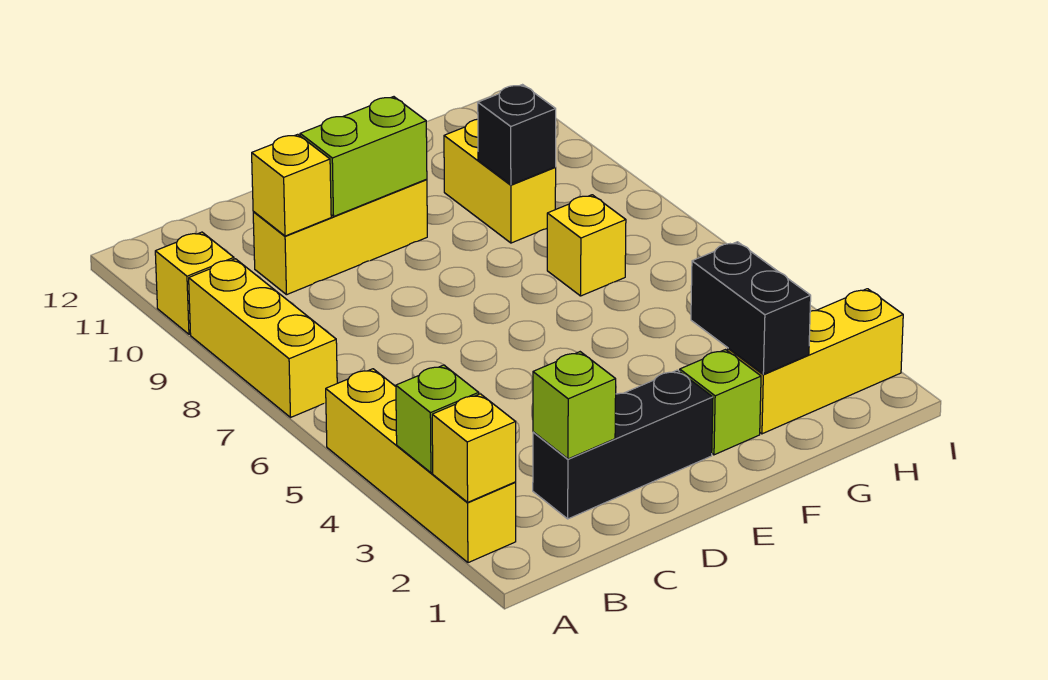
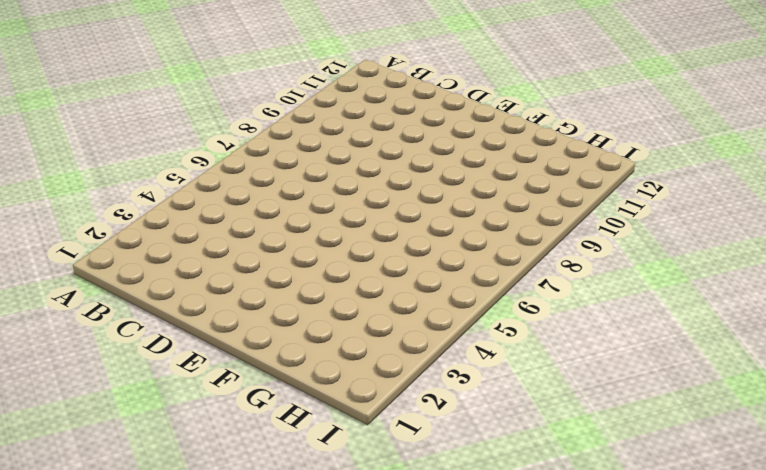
none -> yellow brick A2:A5 level 1
none -> yellow brick A7:A9 level 1
none -> yellow brick A10 level 1

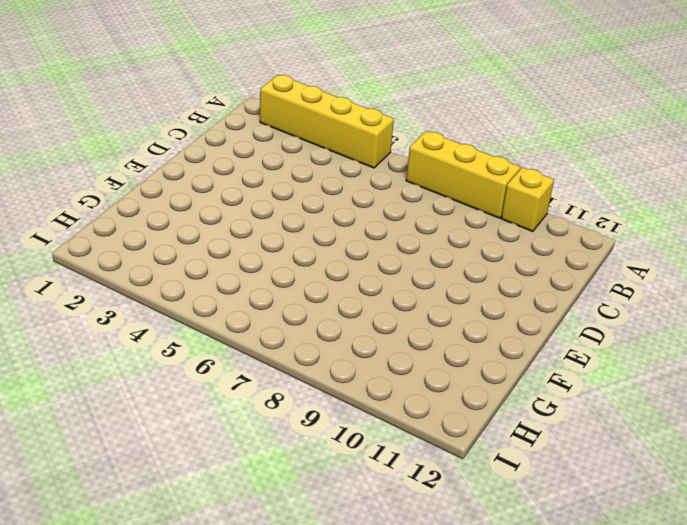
none -> black brick C2:E2 level 1
none -> yellow brick C10:E10 level 1
none -> lime brick F2 level 1

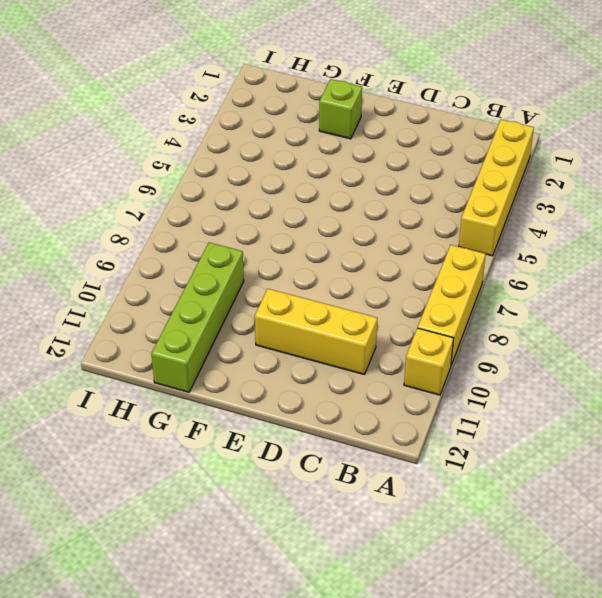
lime brick G9:G12 level 1 -> yellow brick G9:G10 level 1
none -> black brick C2:E2 level 1
none -> yellow brick G2:I2 level 1
none -> yellow brick G7 level 1

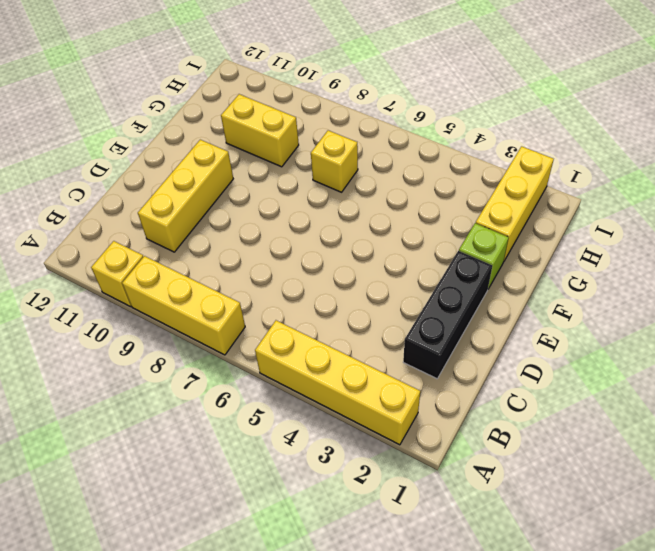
none -> yellow brick A2 level 2
none -> lime brick A3 level 2
none -> lime brick C2 level 2

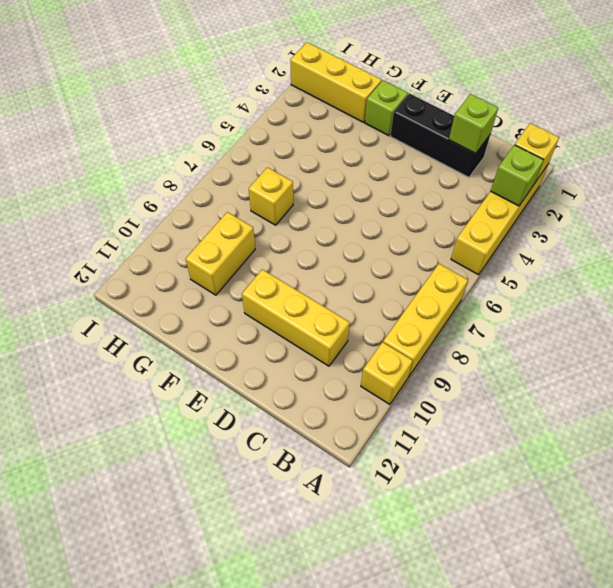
none -> yellow brick C10 level 2
none -> lime brick D10:E10 level 2
none -> black brick G2:G3 level 2

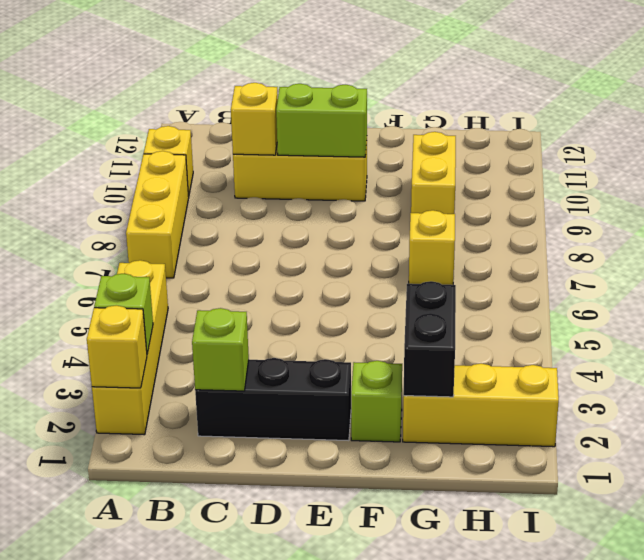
none -> black brick G9 level 2

